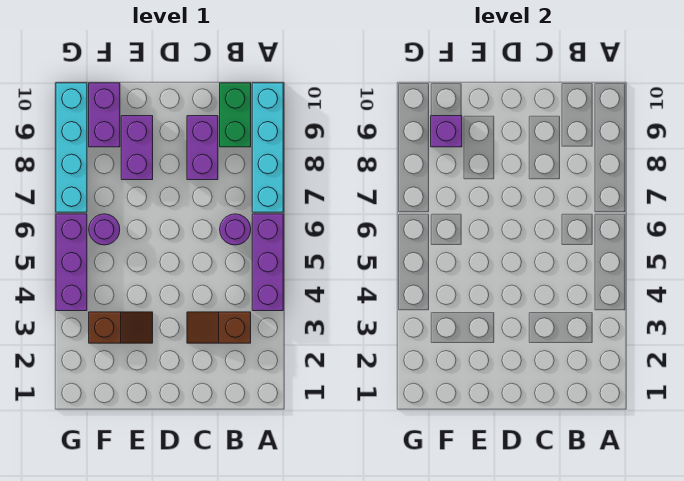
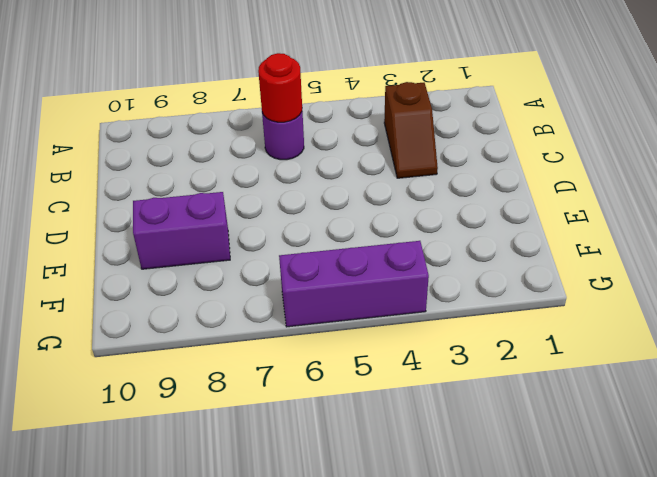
red round brick B6 level 2 -> none
none -> purple brick A4:A6 level 1
none -> cyan brick A7:A10 level 1
none -> green brick B9:B10 level 1

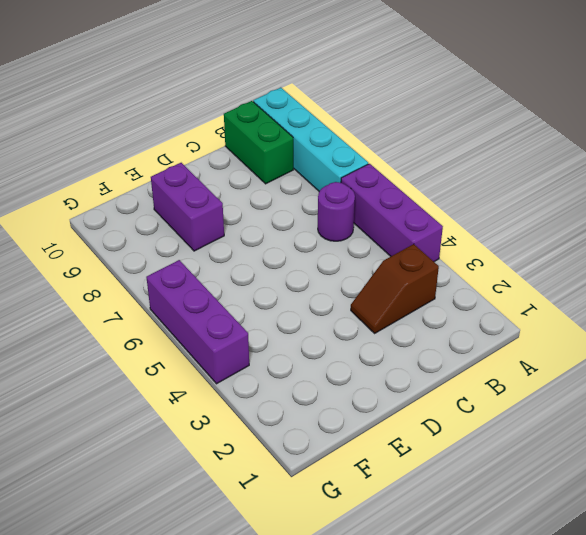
none -> purple brick C8:C9 level 1
none -> brown slope E3:F3 level 1 top F
none -> purple round brick F6 level 1

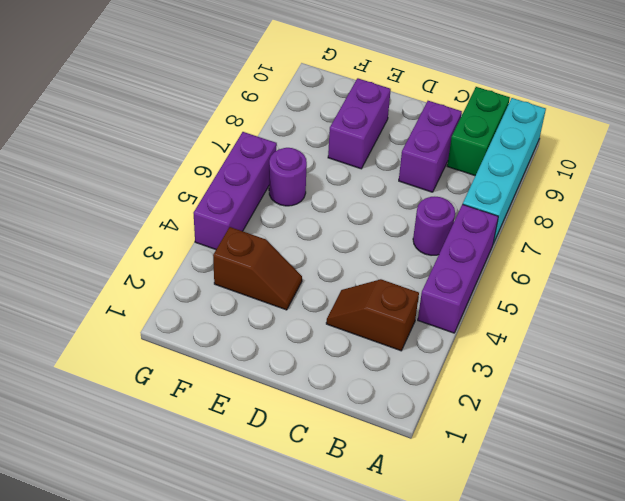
none -> purple brick F9:F10 level 1
none -> cyan brick G7:G10 level 1
none -> purple brick F9 level 2

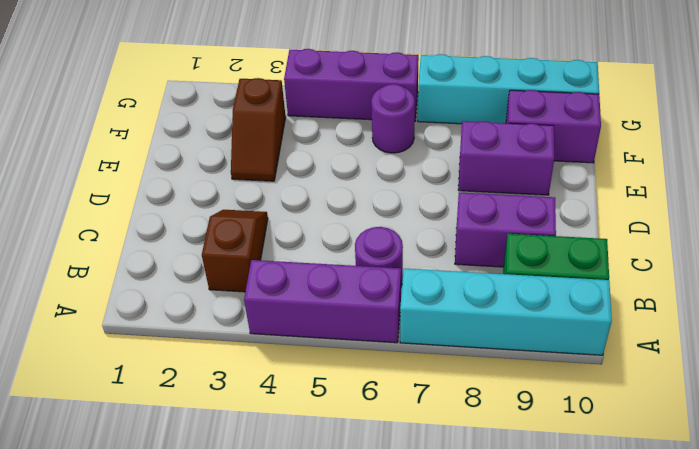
none -> purple brick F9 level 2

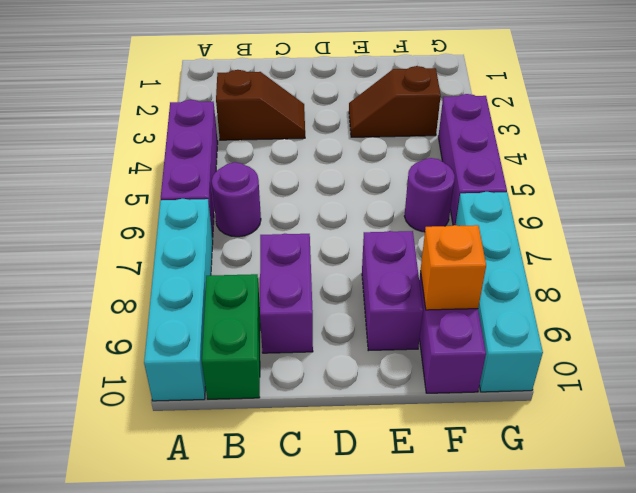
orange brick F9 level 2 -> purple brick F9 level 2

